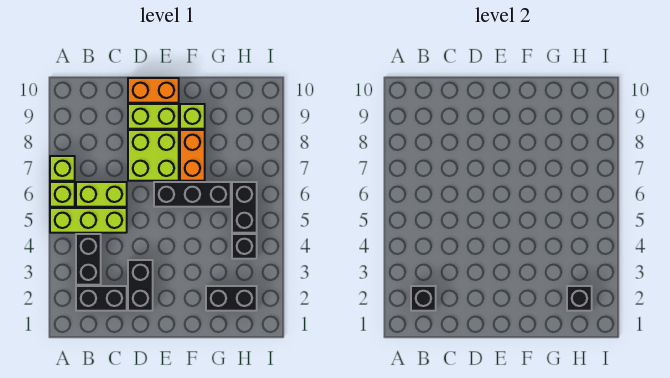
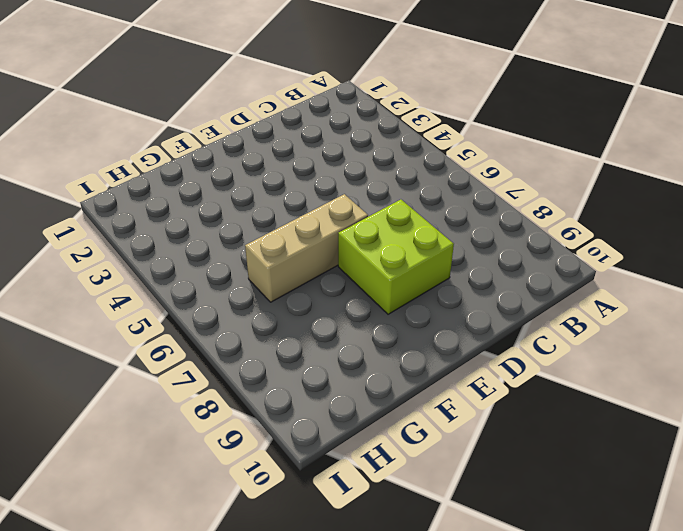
tan brick E6:G6 level 1 -> black brick E6:G6 level 1
none -> lime brick A5:C5 level 1
none -> lime brick A6 level 1
none -> lime brick A7 level 1

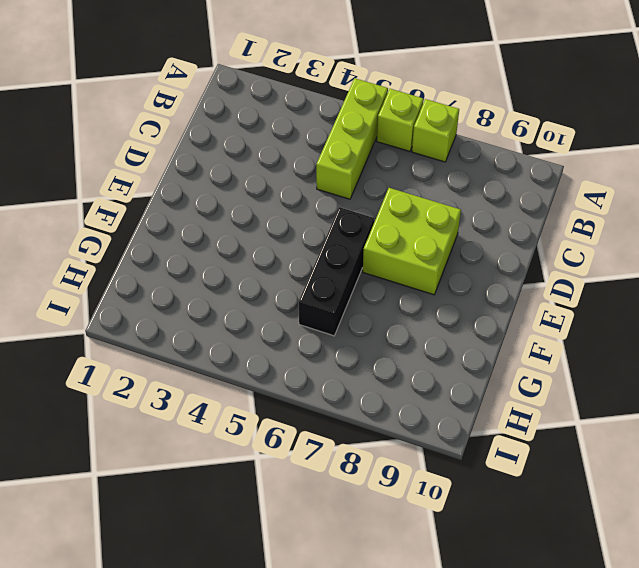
none -> black brick B2:C2 level 1
none -> black brick B3:B4 level 1
none -> lime brick B6:C6 level 1

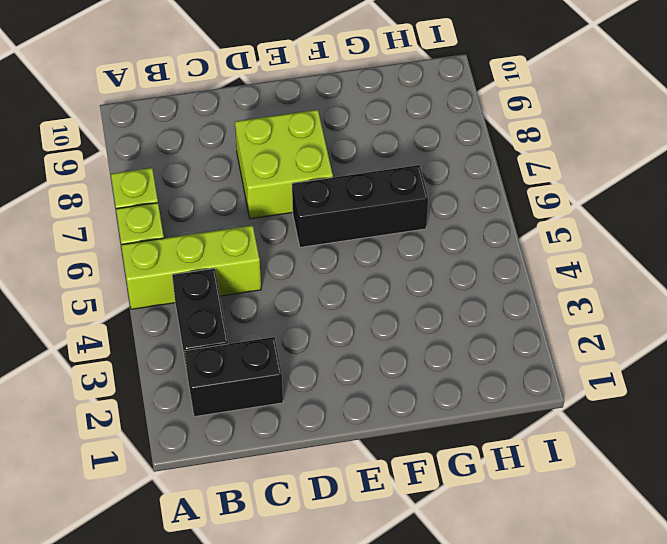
none -> lime brick B6:C6 level 1
none -> black brick D2:D3 level 1
none -> lime brick D9:E9 level 1

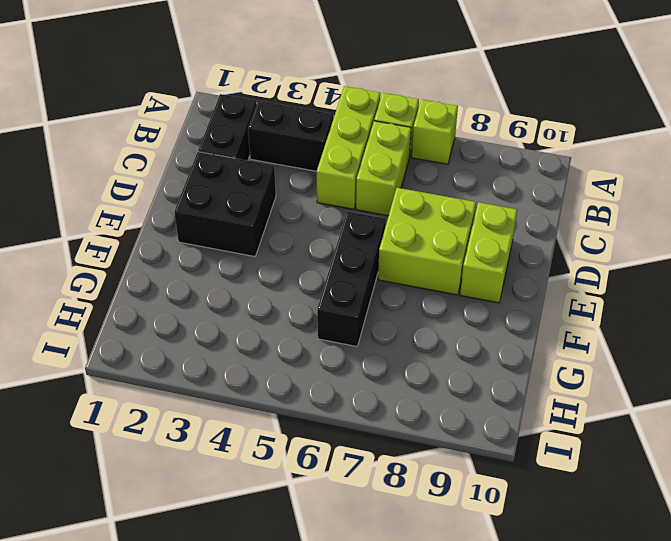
black brick D2:E3 level 1 -> black brick D2:D3 level 1
none -> orange brick D10:E10 level 1
none -> orange brick F7:F8 level 1
none -> lime brick F9 level 1

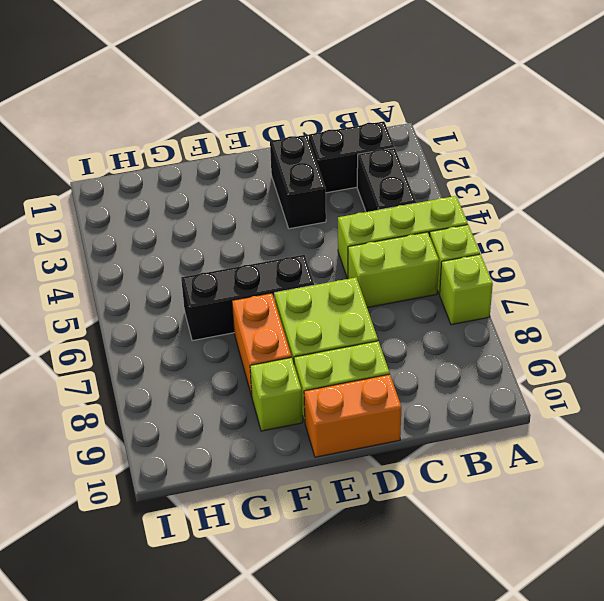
none -> black brick G2:H2 level 1
none -> black brick H4 level 1
none -> black brick H5:H6 level 1

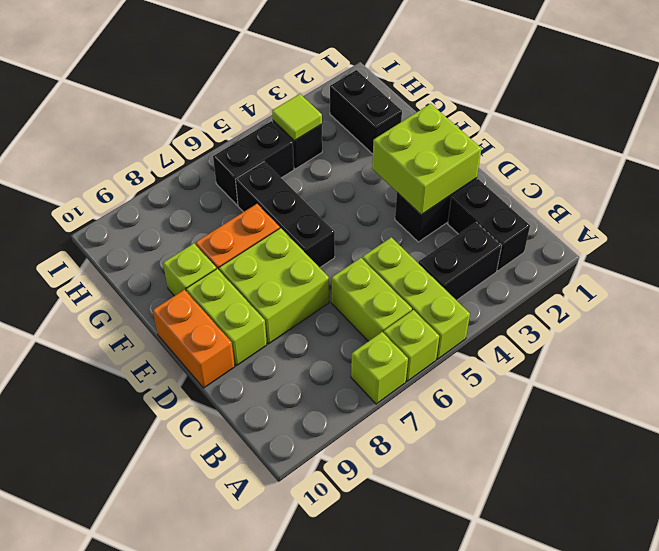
lime brick D2:E3 level 2 -> none
lime tile H4 level 2 -> none
none -> black brick B2 level 2
none -> black brick H2 level 2

